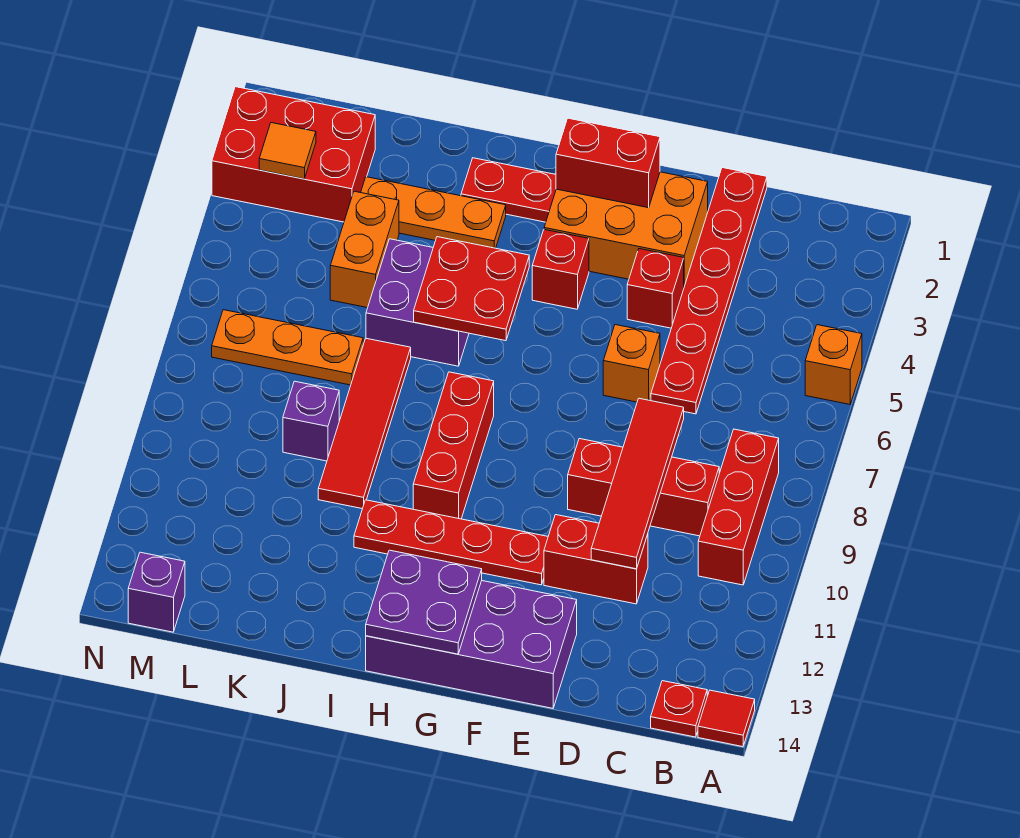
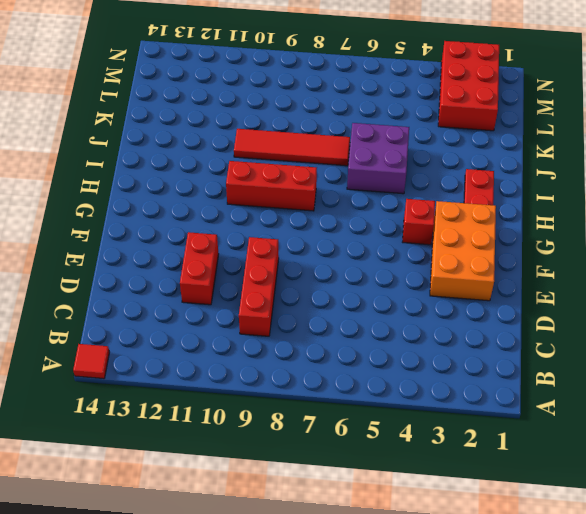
none -> orange brick A5 level 1
none -> red brick B8:B10 level 1
none -> red plate B14 level 1

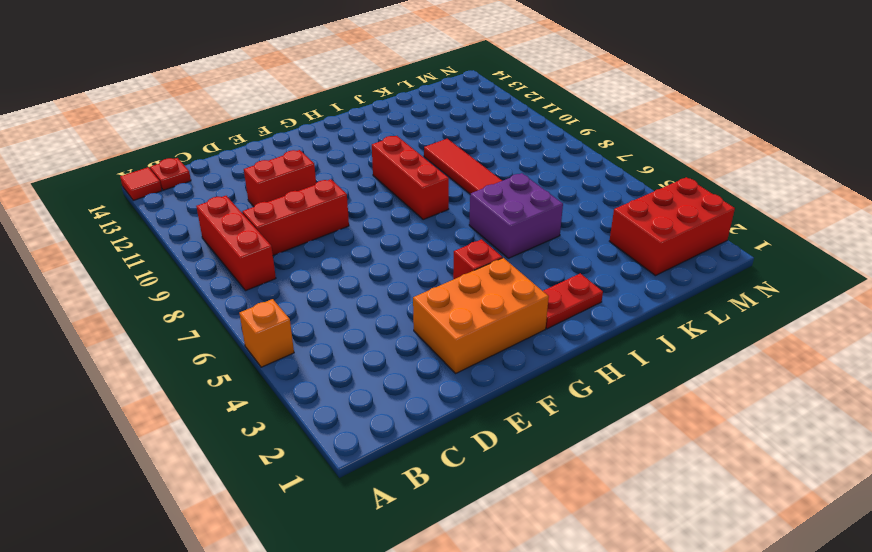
none -> red plate D1:D6 level 1
none -> red brick E4 level 1
none -> orange brick E6 level 1

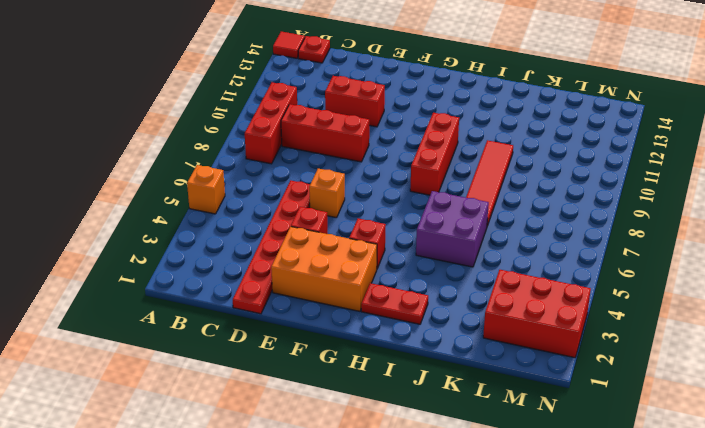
none -> purple brick E13:H14 level 1
none -> red plate F11:I11 level 1
none -> orange plate I3:K3 level 1

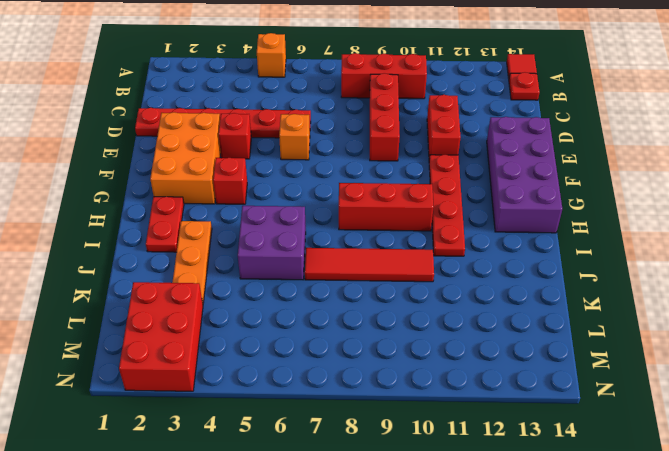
none -> orange brick K4:K5 level 1
none -> orange plate K7:M7 level 1
none -> purple brick K9 level 1

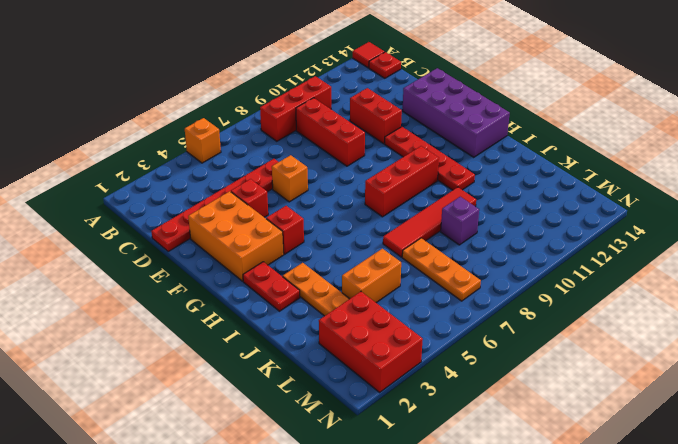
none -> purple brick I5:J6 level 1
none -> purple brick M14 level 1
none -> red tile D8:D11 level 2

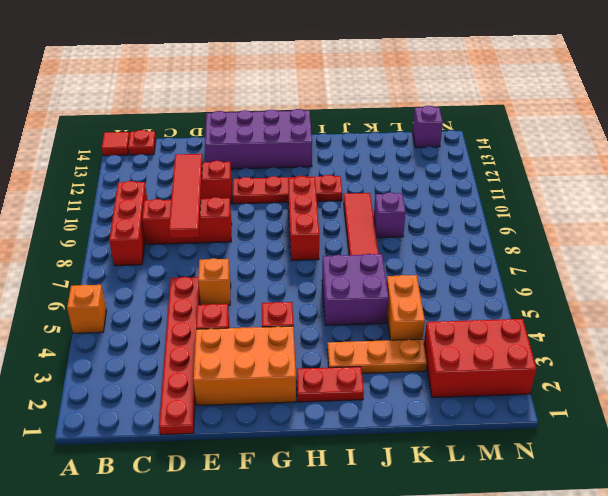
none -> orange plate K7:M7 level 1
none -> red brick F2:G2 level 2
none -> purple plate G13:H14 level 2

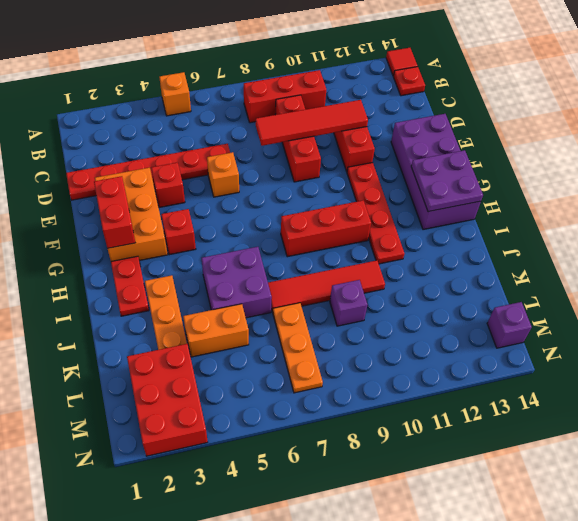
none -> red plate H5:I6 level 2
none -> orange tile M3 level 2

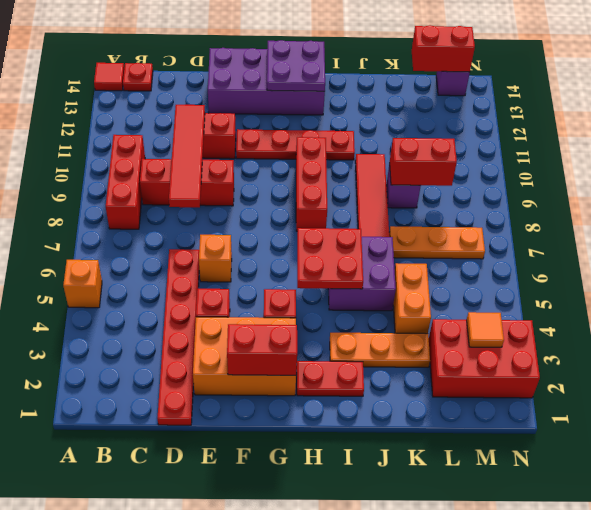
red brick K9:L9 level 2 -> none
red brick L14:M14 level 2 -> none

